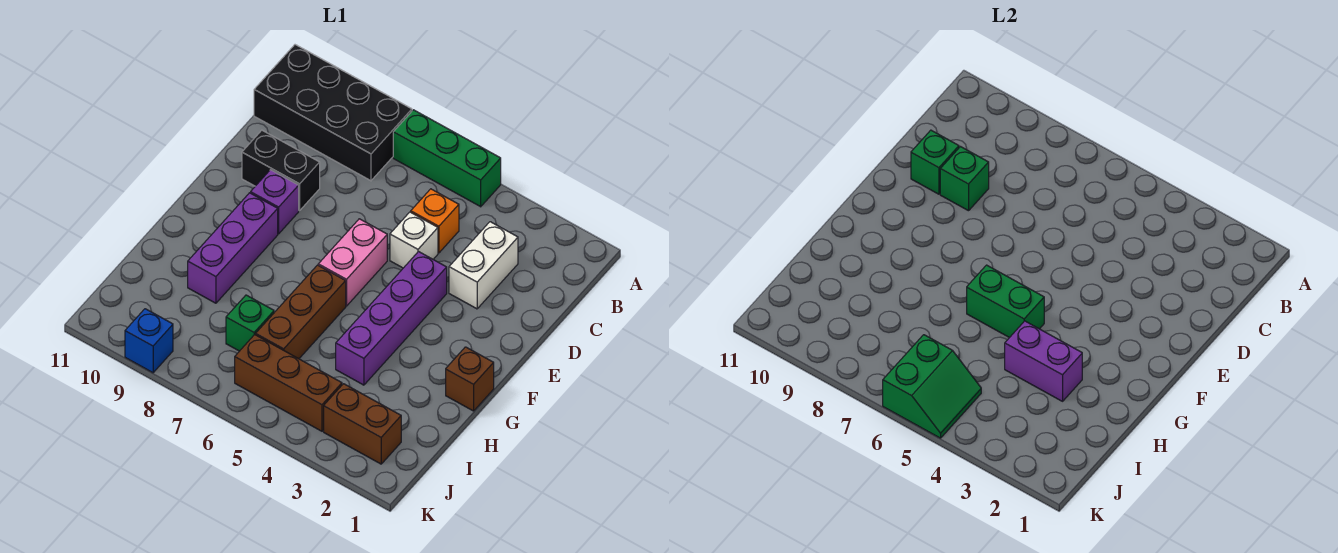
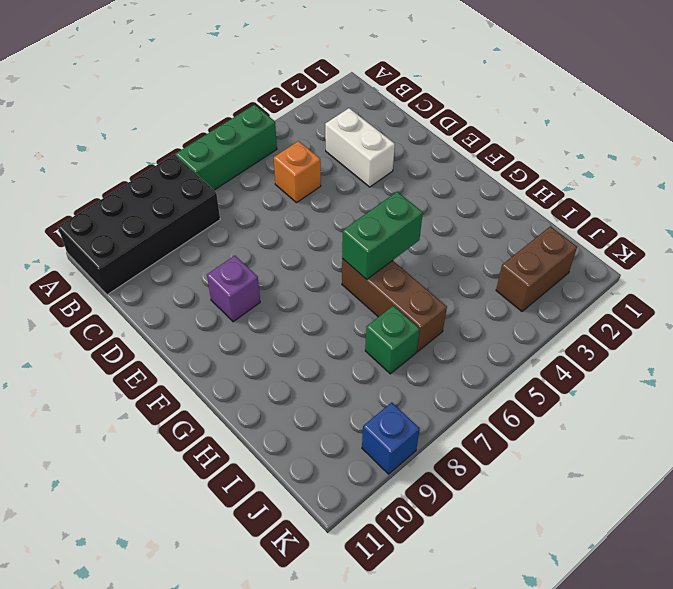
none -> white brick D5 level 1
none -> black brick D9:D10 level 1
none -> purple brick E4:H4 level 1

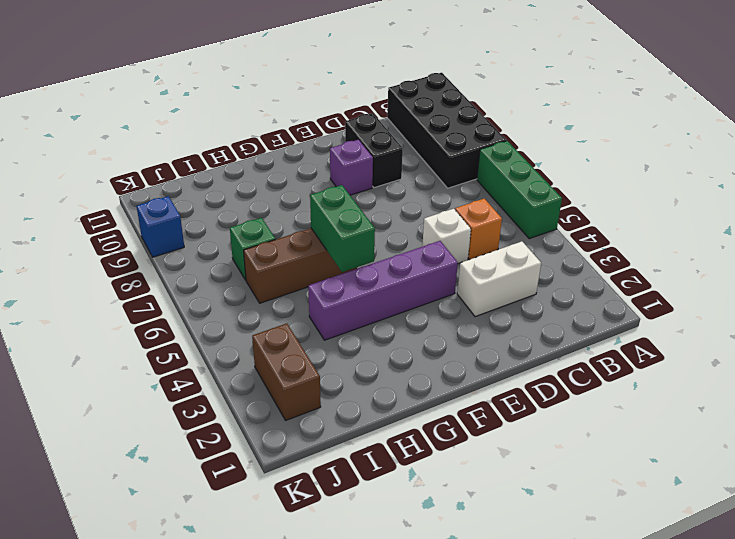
none -> pink brick E6:F6 level 1
none -> purple brick F9:H9 level 1
none -> brown brick G1 level 1

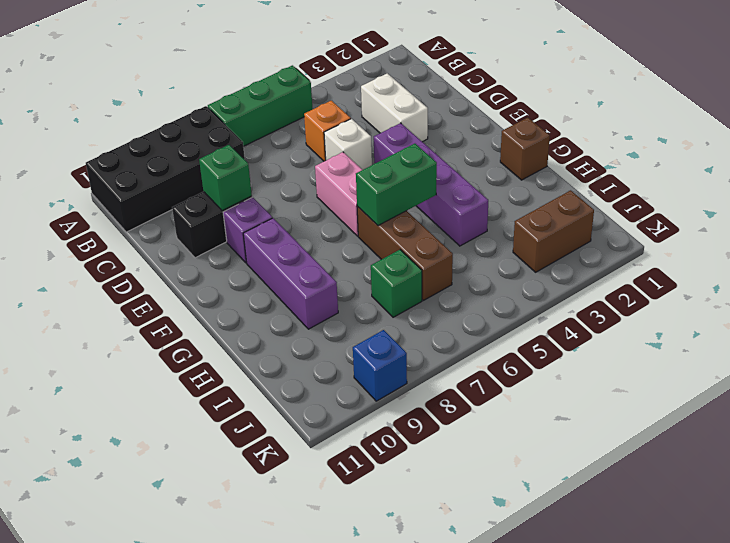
none -> brown brick J4:J6 level 1
none -> green brick D10 level 2
none -> purple brick H3:H4 level 2

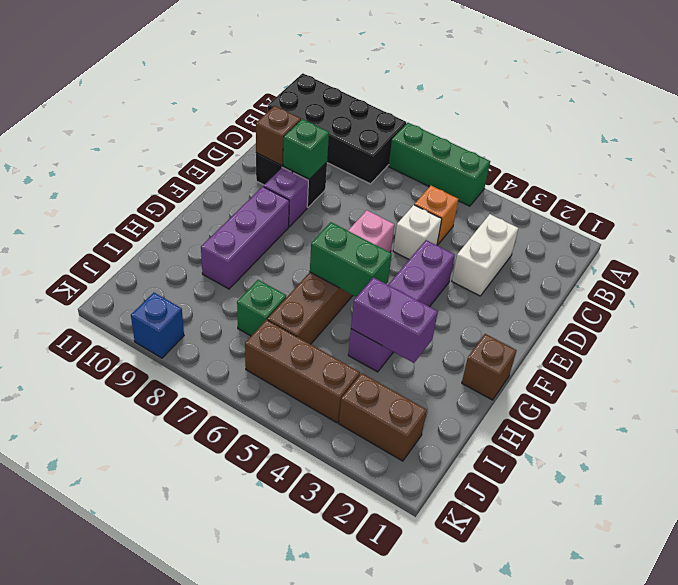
brown brick D10 level 2 -> green brick D10 level 2
none -> green slope J5:K6 level 2 top 6

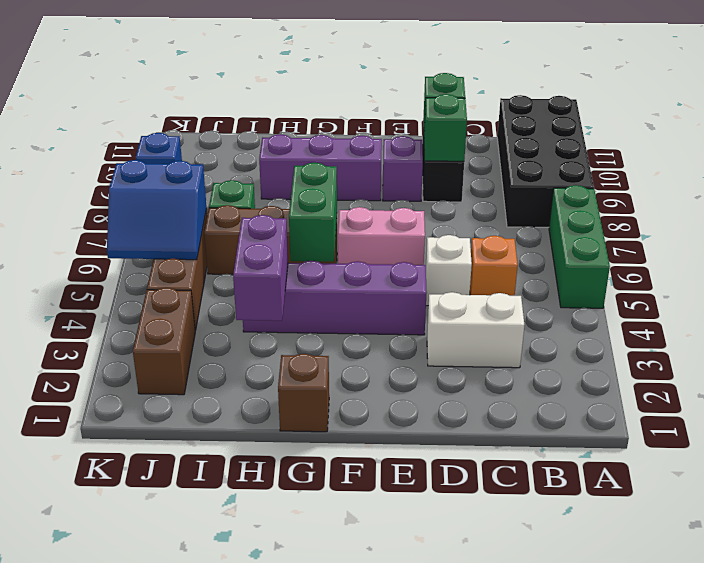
blue slope J5:K6 level 2 top 6 -> green slope J5:K6 level 2 top 6

